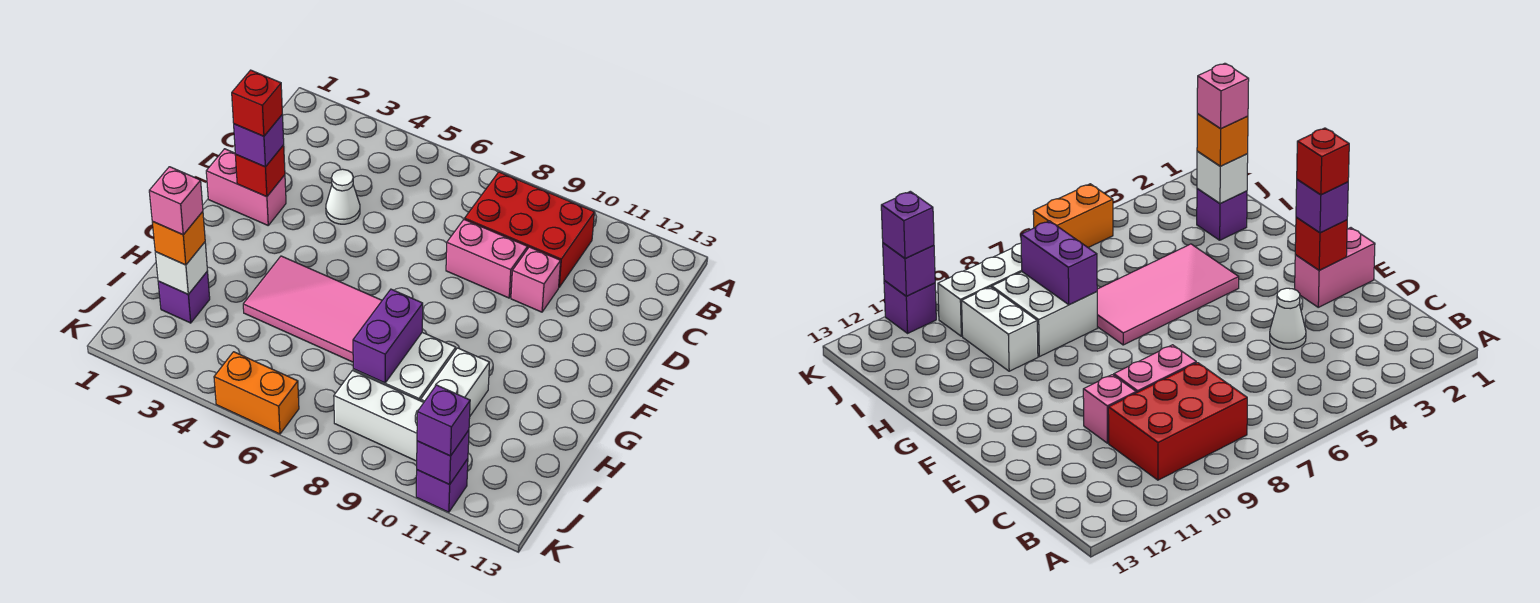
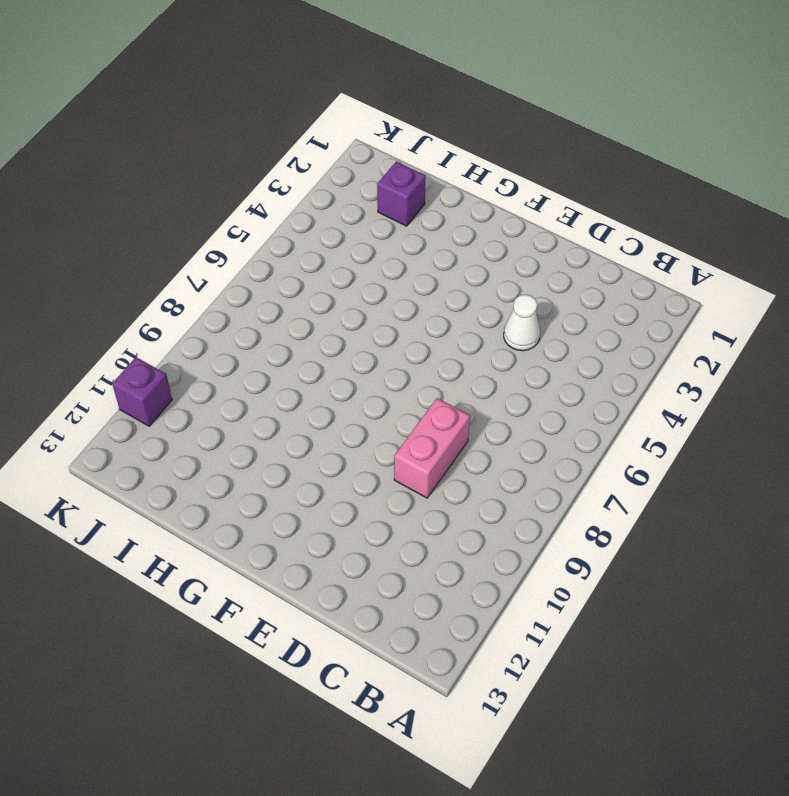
none -> red brick B8:C10 level 1
none -> pink brick D10 level 1
none -> pink brick E1:E2 level 1

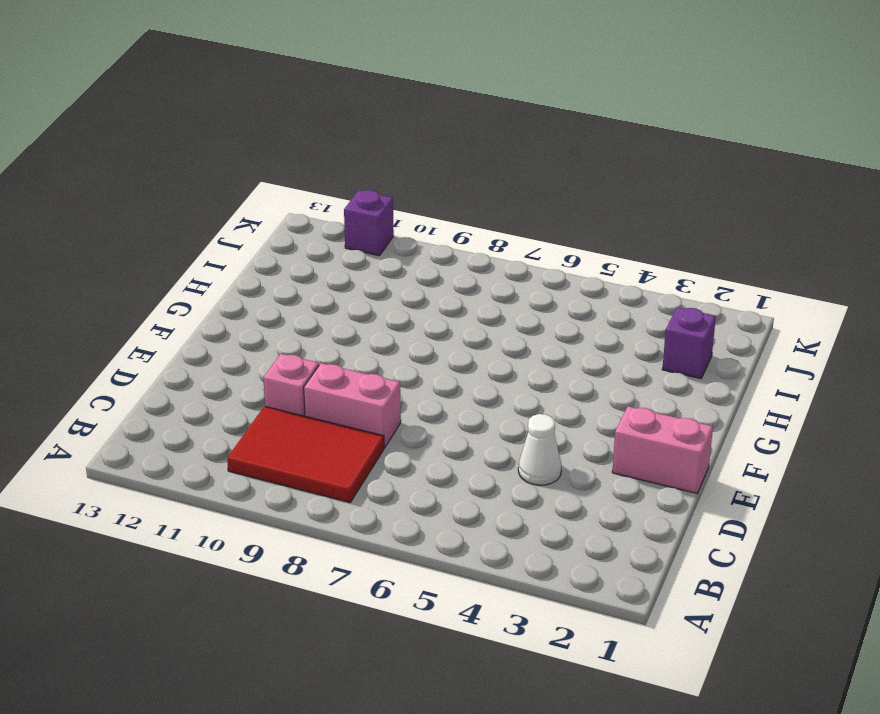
red tile B8:C10 level 1 -> red brick B8:C10 level 1
none -> pink tile G4:H7 level 1
none -> white brick H8:I9 level 1
none -> white brick H10:I10 level 1

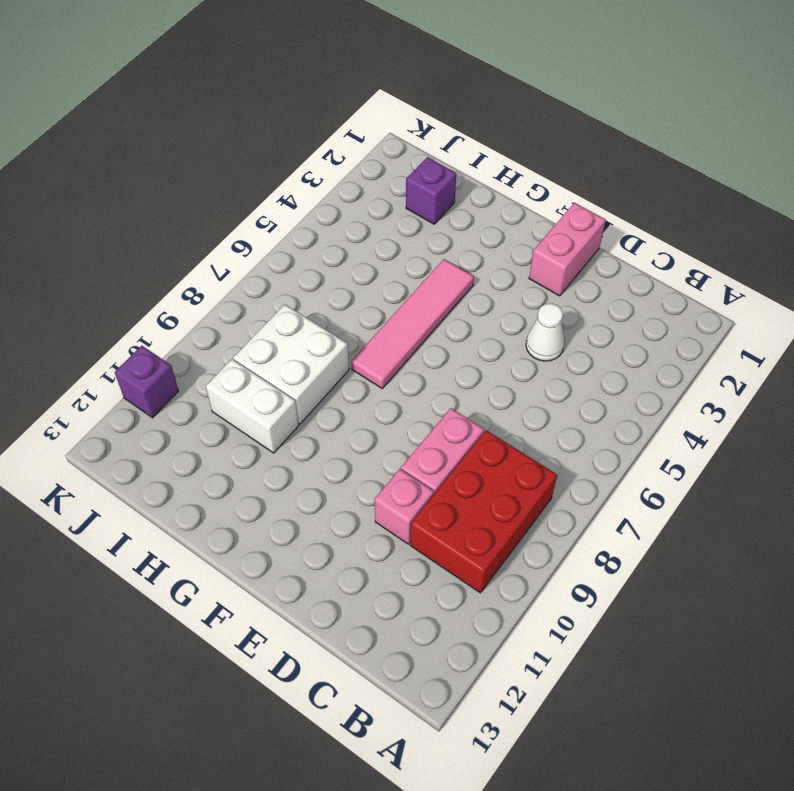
pink tile G4:G7 level 1 -> pink tile G4:H7 level 1
none -> white brick J8:J10 level 1
none -> orange brick K5:K6 level 1
none -> red brick E2 level 2

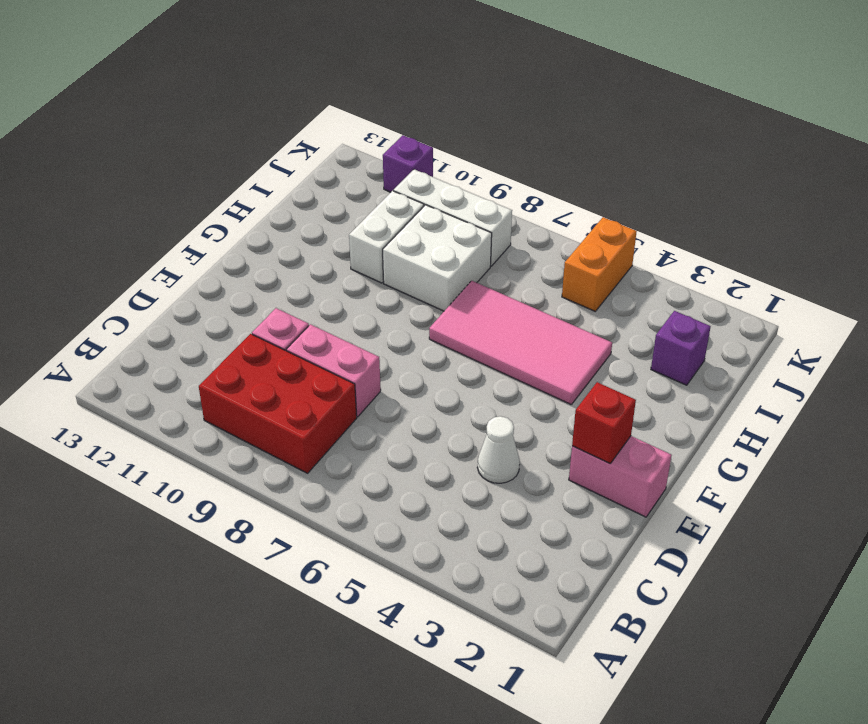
orange brick J5:K5 level 1 -> orange brick K5:K6 level 1
none -> purple brick H8:I8 level 2
none -> white brick I2 level 2
none -> purple brick K11 level 2

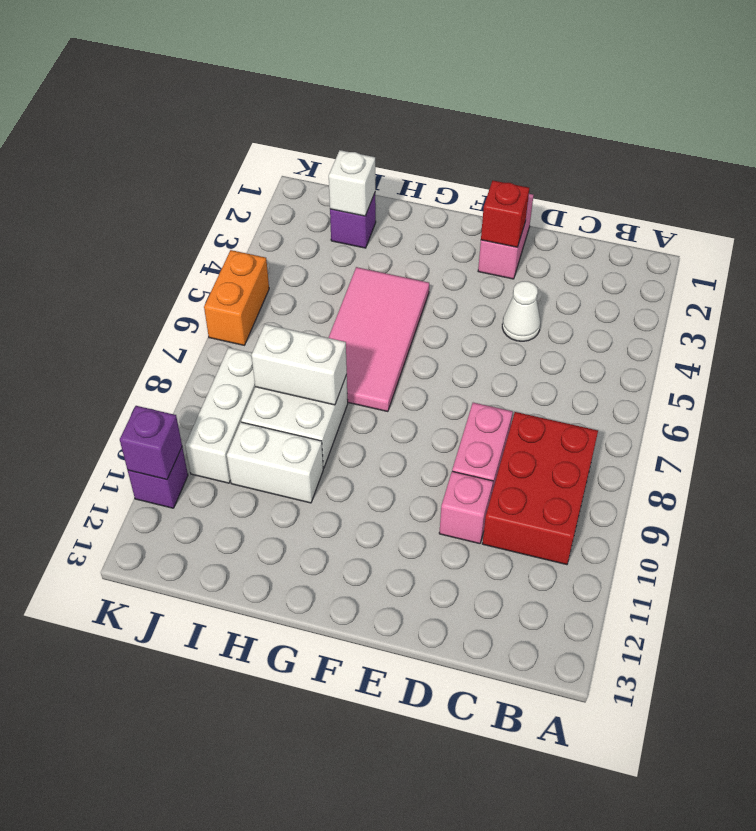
white brick H8:I8 level 2 -> purple brick H8:I8 level 2
none -> purple brick E2 level 3
none -> orange brick I2 level 3
none -> purple brick K11 level 3

